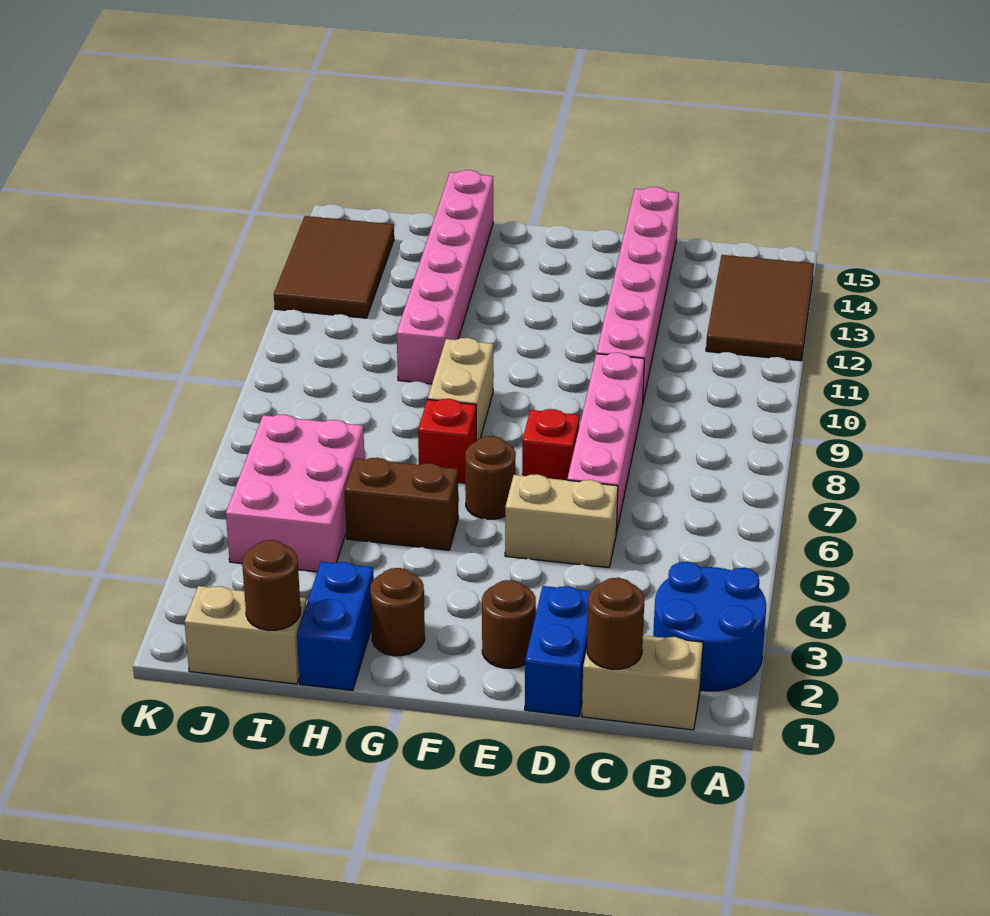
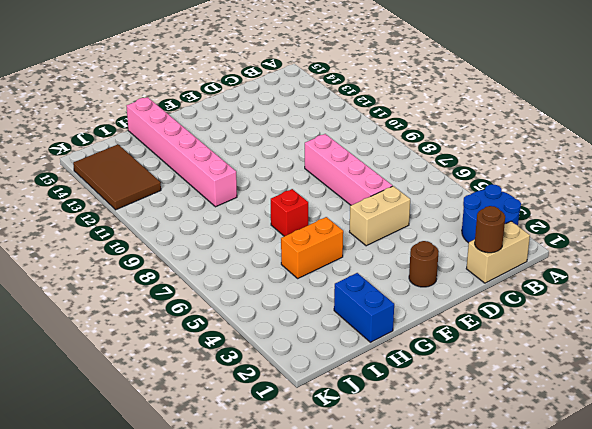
orange brick G5:H5 level 1 -> brown brick G5:H5 level 1
none -> brown tile A12:B14 level 1
none -> blue brick D1:D2 level 1
none -> pink brick D10:D15 level 1

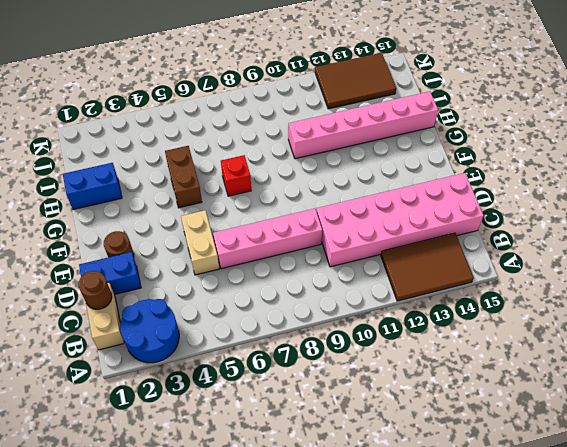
pink brick C10:D15 level 1 -> pink brick D10:D15 level 1
none -> red brick E7 level 1
none -> brown round brick F6 level 1
none -> brown round brick G2 level 1

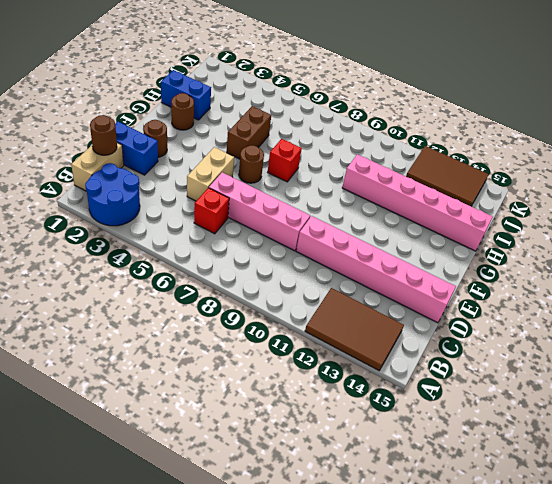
red brick C6 level 1 -> red brick E7 level 1
none -> tan brick G8:G9 level 1
none -> tan brick I1:J1 level 1
none -> pink brick I4:J6 level 1

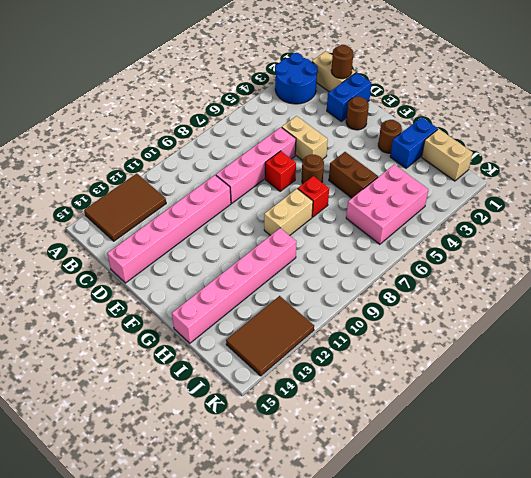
none -> brown round brick I1 level 2

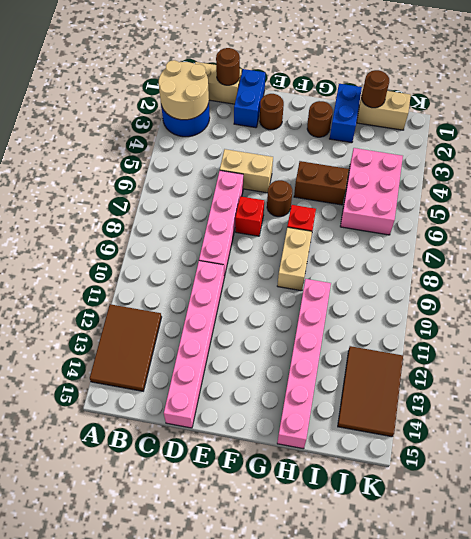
tan round brick A2:B3 level 2 -> none

